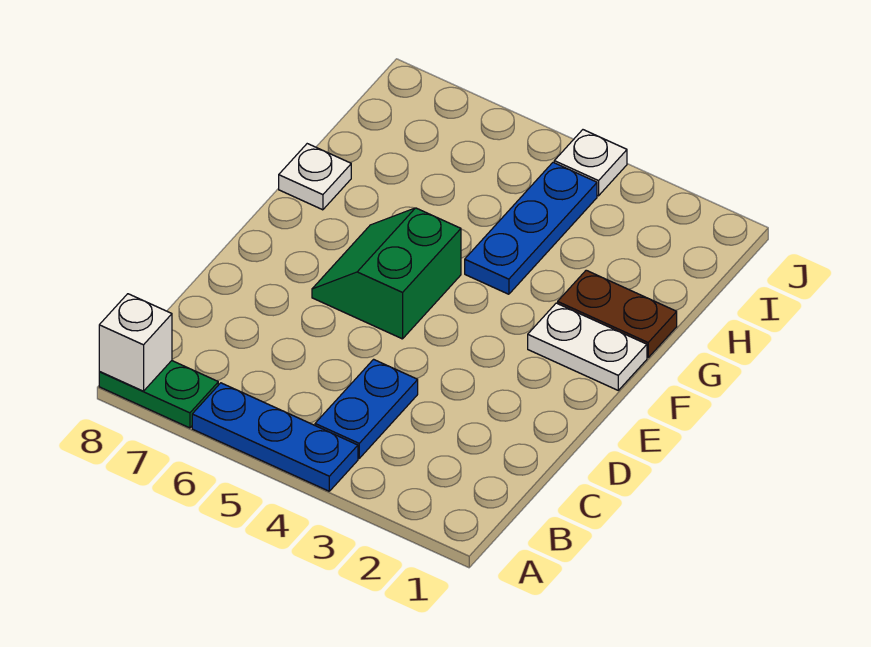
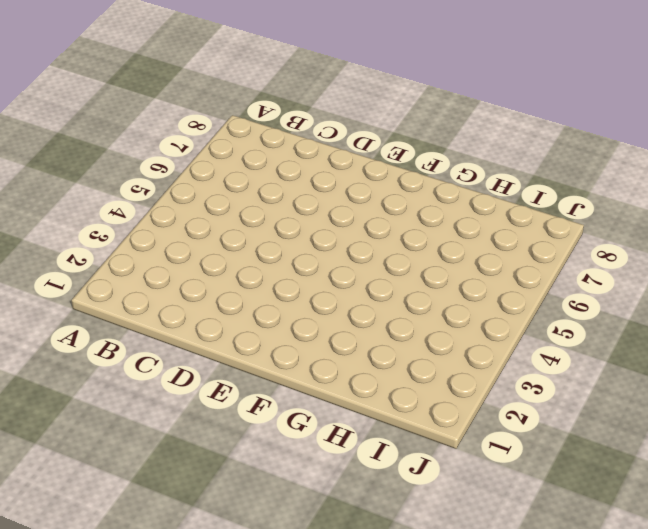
none -> blue plate A4:A6 level 1
none -> green plate A7:A8 level 1

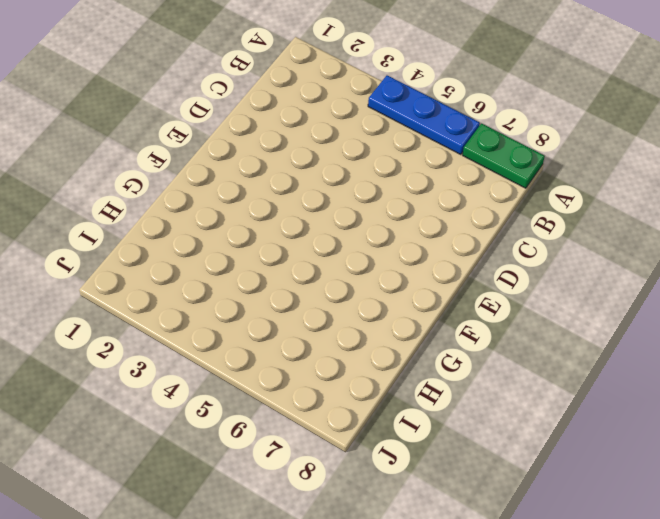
none -> blue plate B4:C4 level 1
none -> green slope E5:F6 level 1 top 5

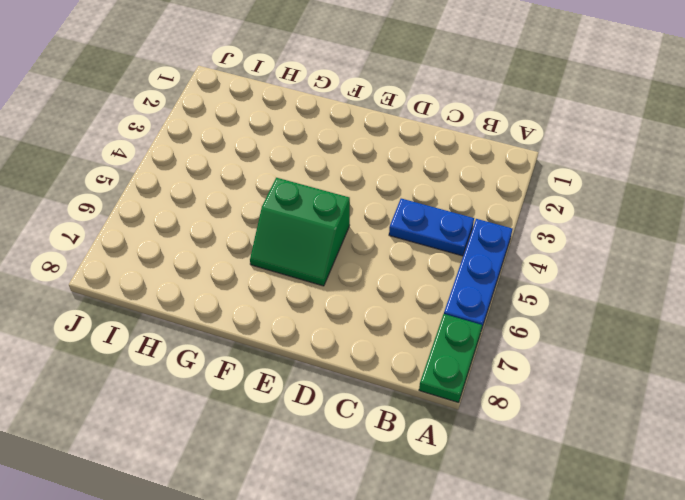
none -> white plate F1:F2 level 1
none -> brown plate G1:G2 level 1

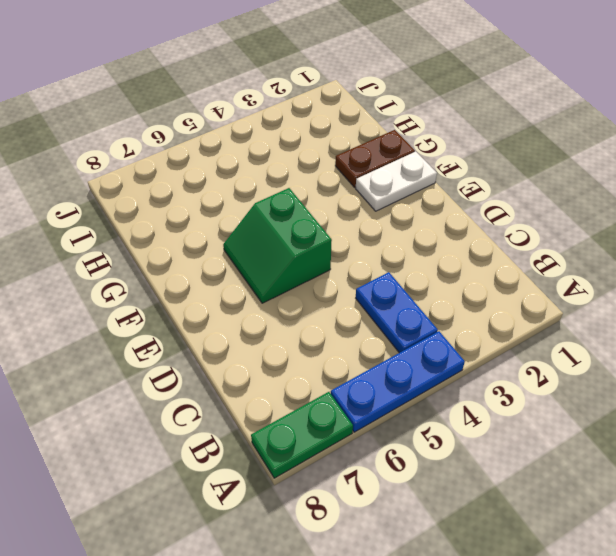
none -> blue plate G4:I4 level 1
none -> white plate G8 level 1

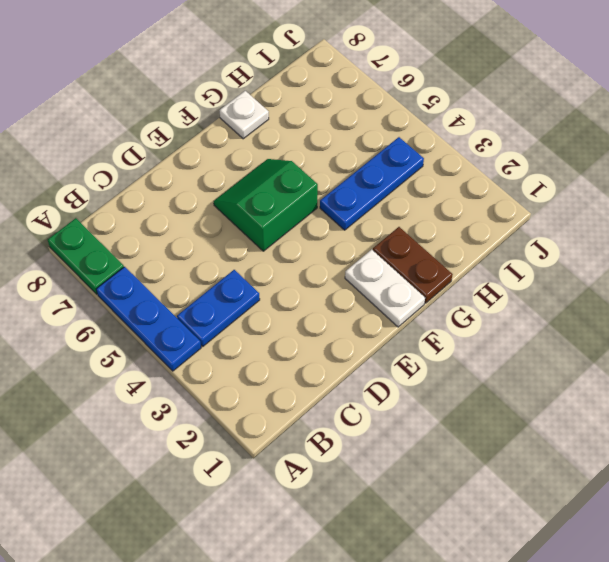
none -> white plate J4 level 1
none -> white brick A8 level 2

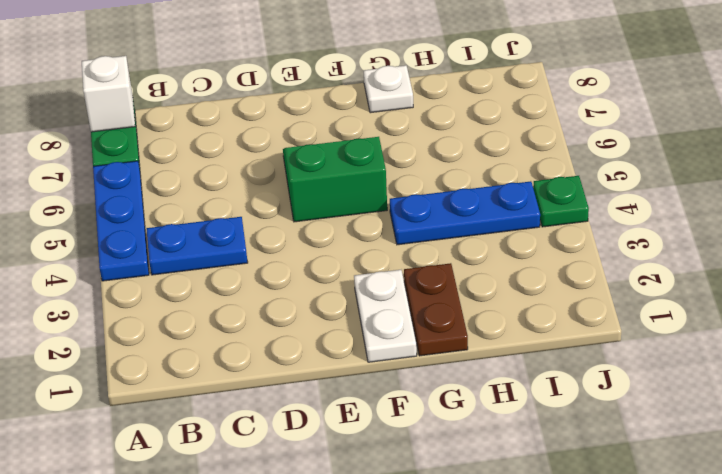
green plate J4 level 1 -> white plate J4 level 1

